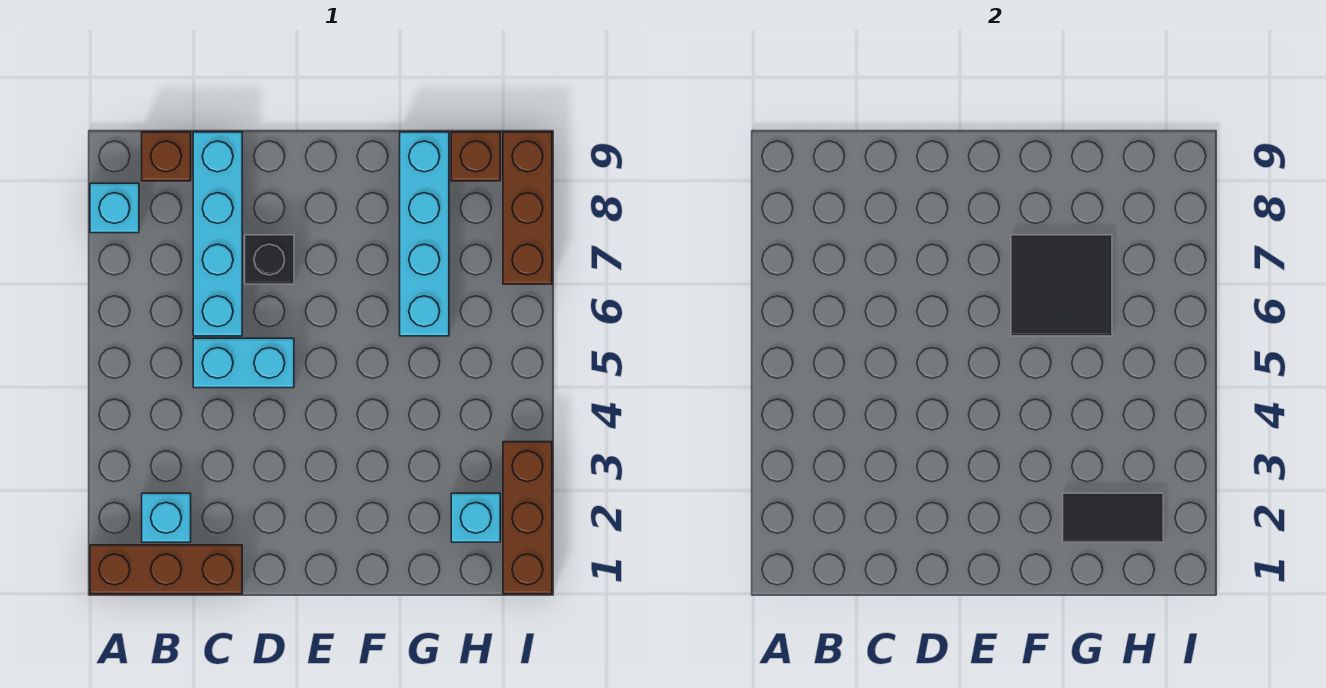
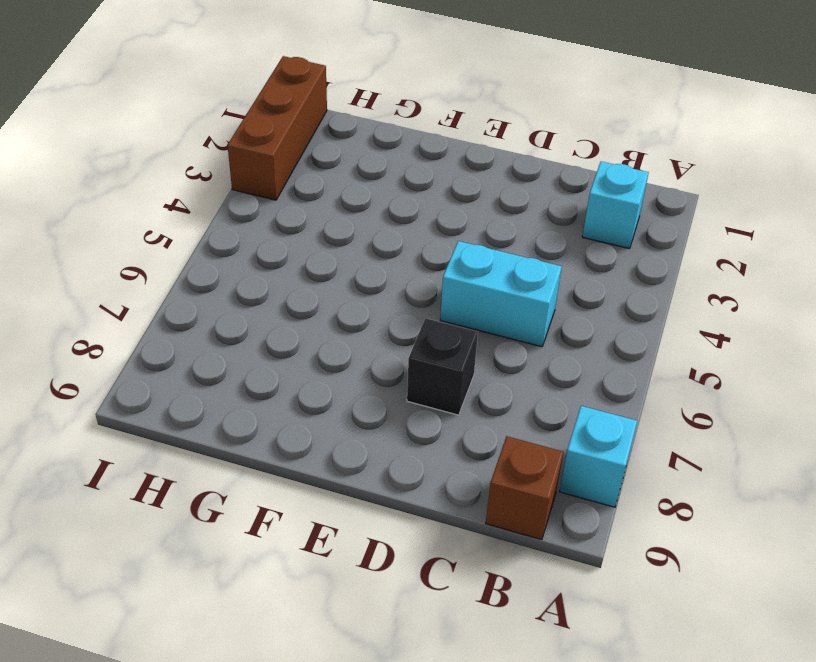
none -> brown brick A1:C1 level 1
none -> cyan brick C6:C9 level 1
none -> cyan brick G6:G9 level 1

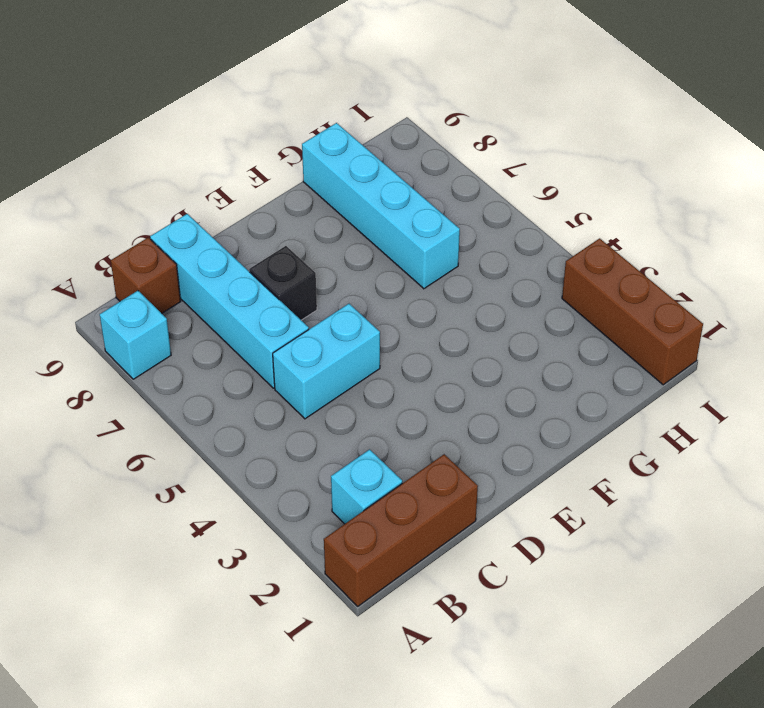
none -> cyan brick H2 level 1
none -> brown brick H9 level 1
none -> brown brick I7:I9 level 1

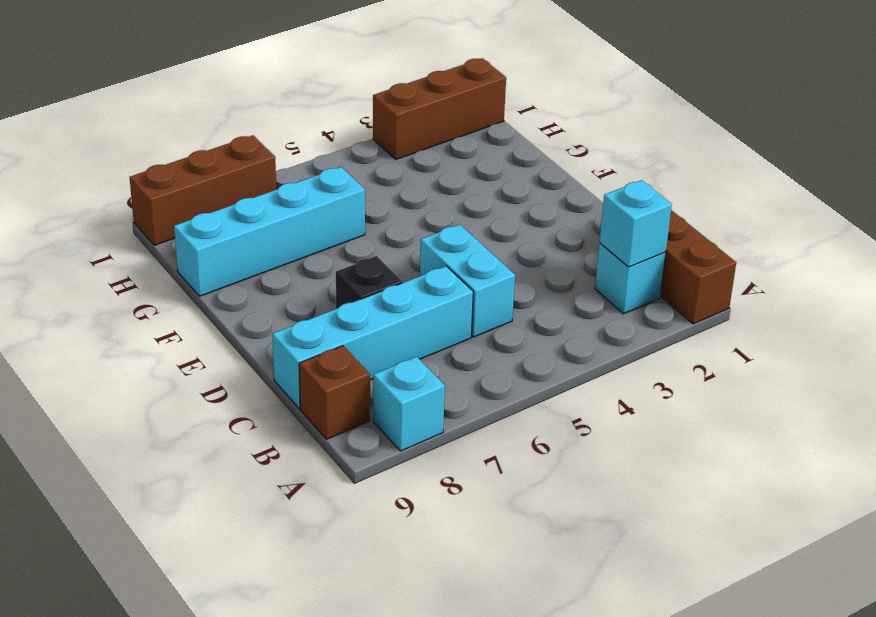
cyan brick B2 level 2 -> cyan brick H2 level 1
none -> brown brick H9 level 1
none -> black tile F6:G7 level 2
none -> black tile G2:H2 level 2

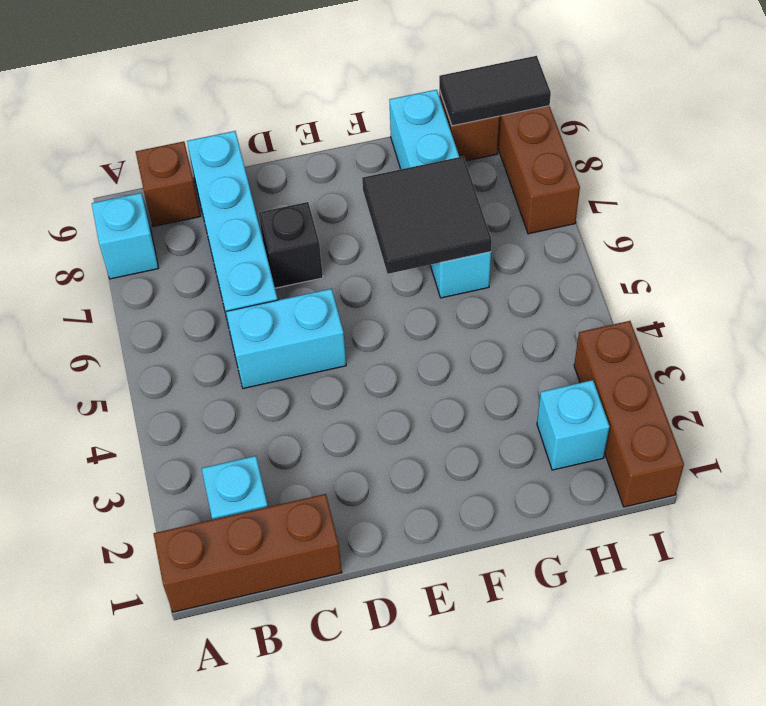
black tile H9:I9 level 2 -> black tile G2:H2 level 2

